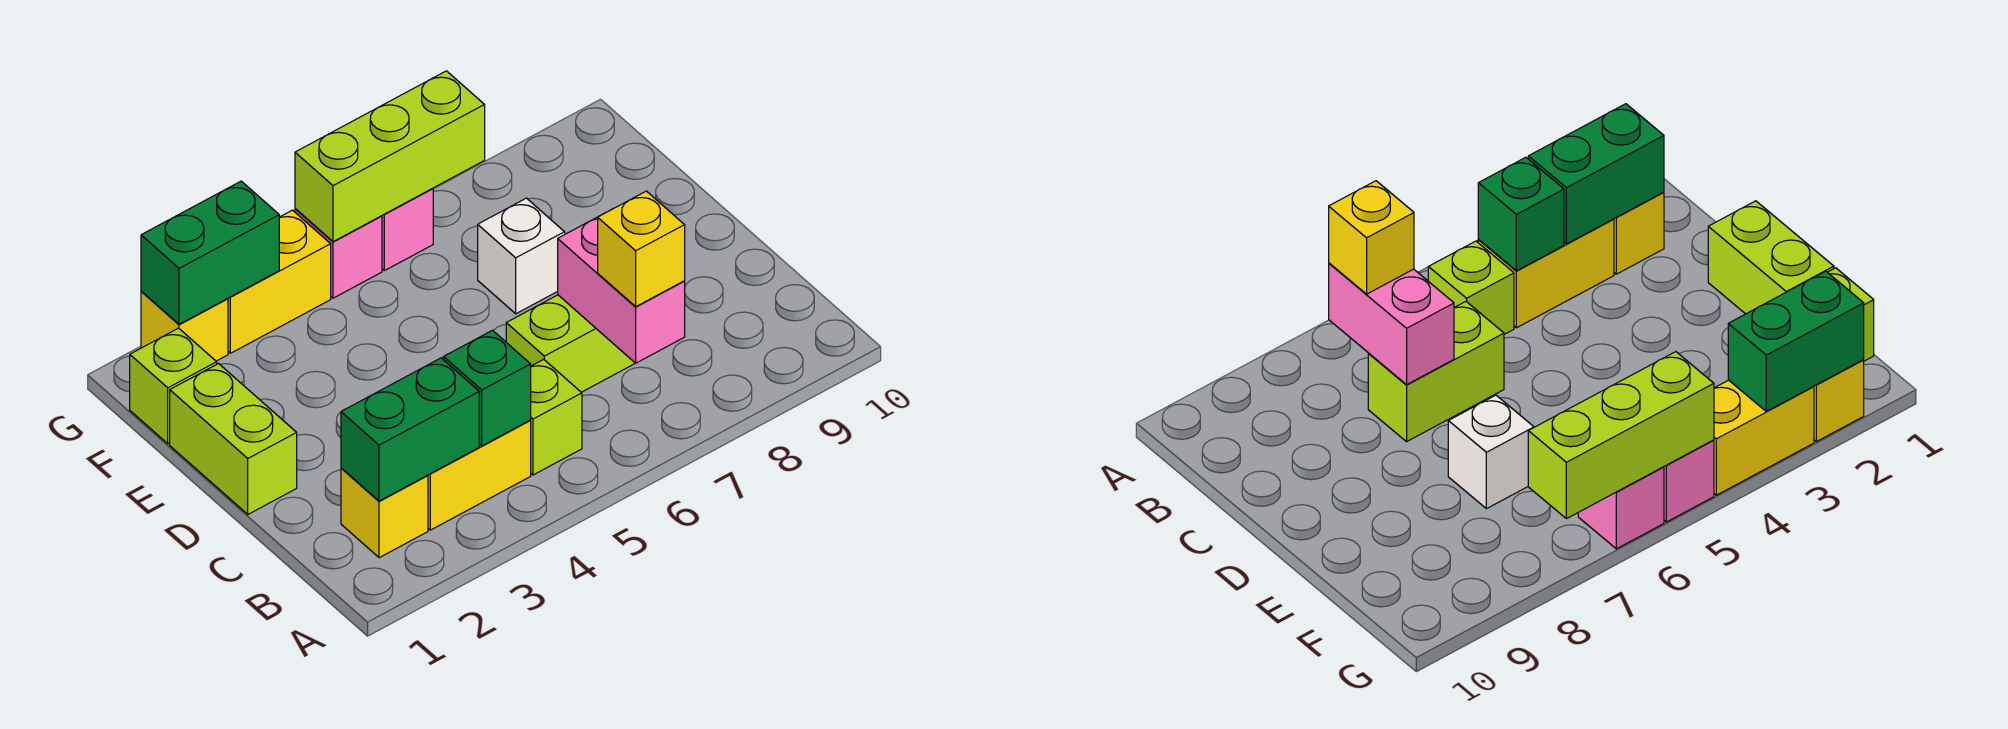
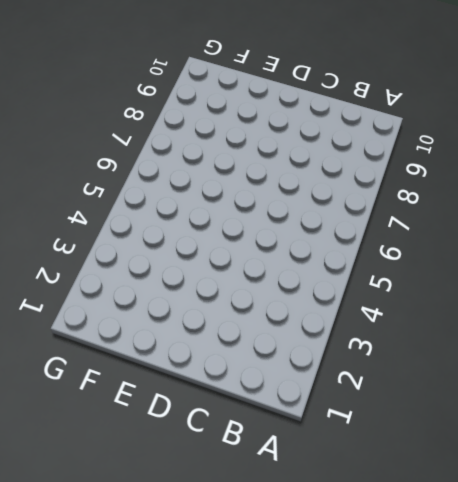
none -> yellow brick B2 level 1
none -> yellow brick B3:B4 level 1
none -> lime brick B5 level 1

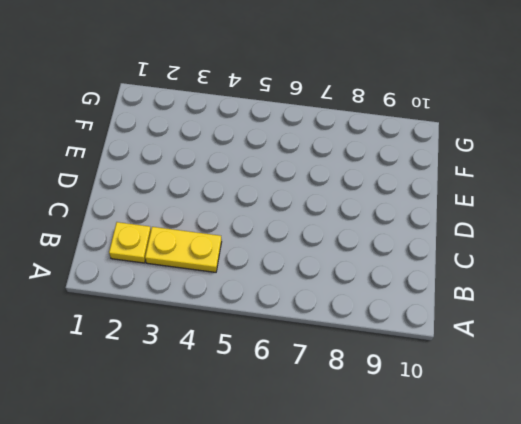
yellow plate B2 level 1 -> yellow brick B2 level 1
yellow plate B3:B4 level 1 -> yellow brick B3:B4 level 1
none -> lime brick B5 level 1
none -> lime brick C6:C7 level 1
none -> lime brick D1:E1 level 1

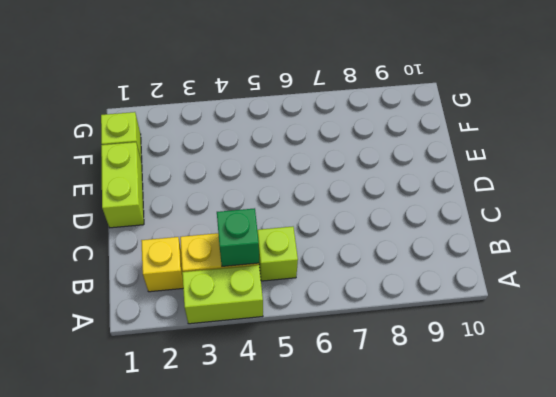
lime brick A3:A4 level 1 -> lime brick C6:C7 level 1
none -> white brick E7 level 1
none -> yellow brick G2 level 1
none -> yellow brick G3:G4 level 1

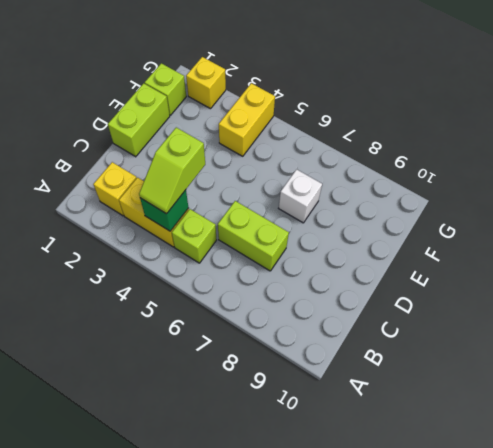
lime slope B4:C4 level 3 top C -> none
yellow brick F4:G4 level 1 -> yellow brick G3:G4 level 1
none -> pink brick G5 level 1
none -> pink brick G6 level 1
none -> green brick B2:B3 level 2

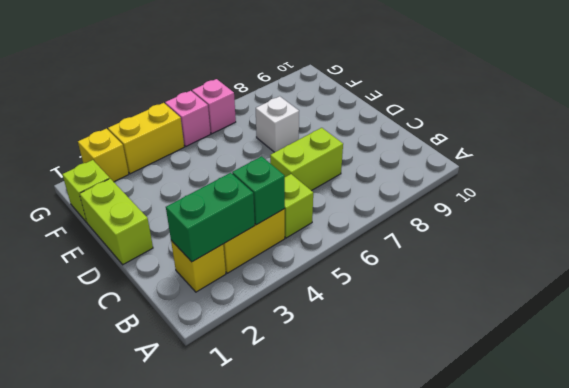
none -> pink brick B7:C7 level 2
none -> green brick G2:G3 level 2
none -> lime brick G5:G7 level 2

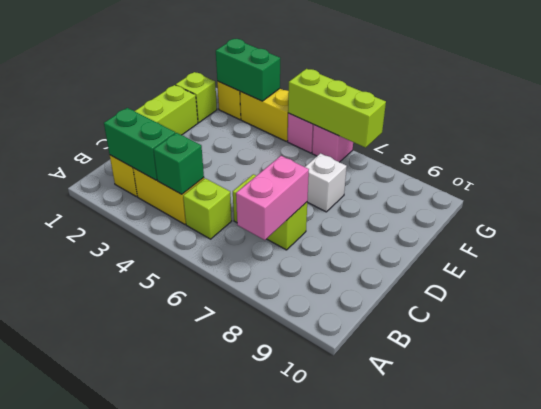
none -> yellow brick B7 level 3

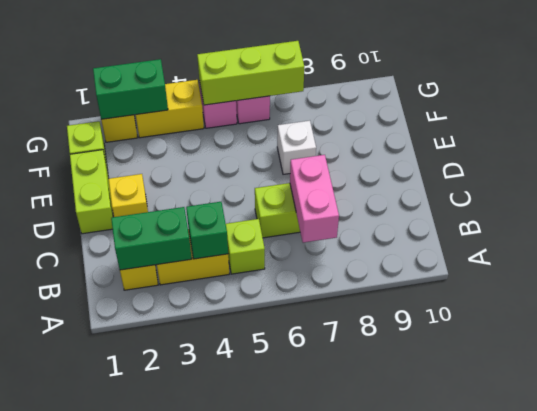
yellow brick D2 level 1 -> yellow brick B7 level 3

